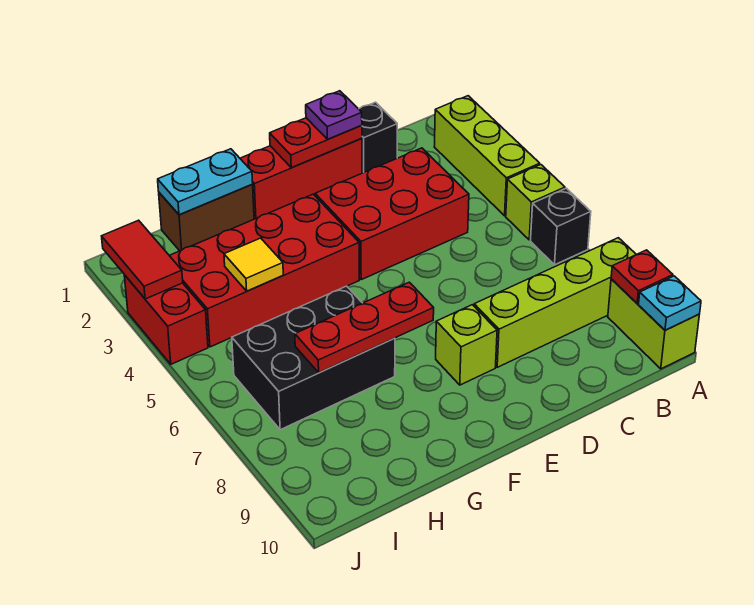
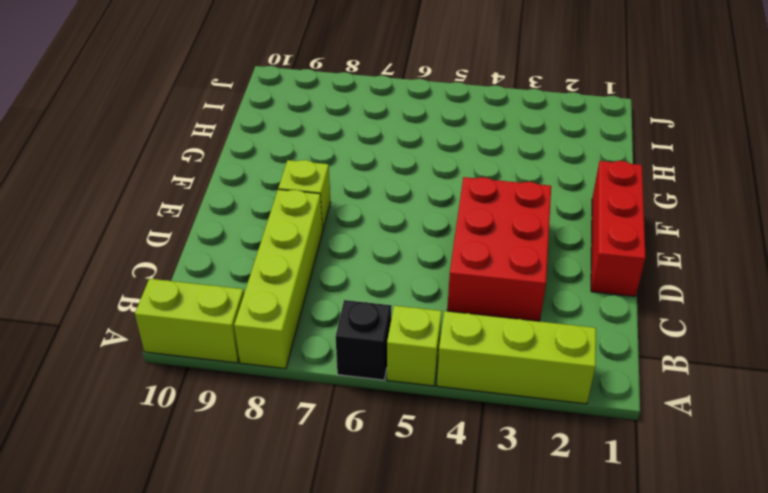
none -> black brick C1 level 1
none -> red brick F3:I4 level 1
none -> brown brick G1:H1 level 1

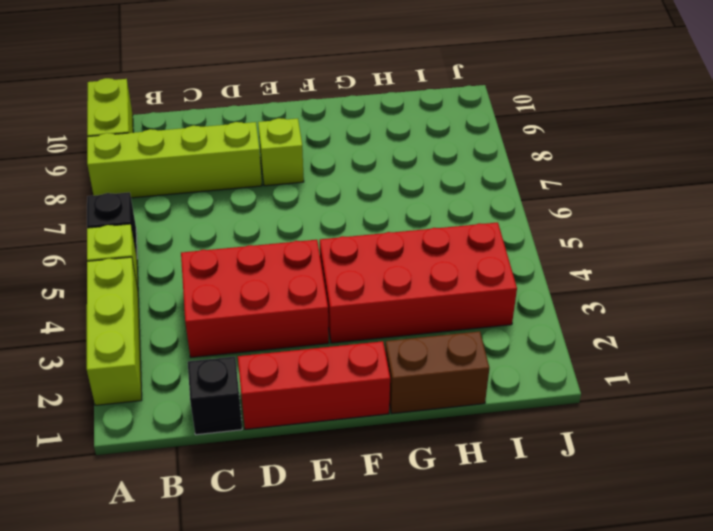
none -> black brick G6:I7 level 1
none -> red brick J3:J4 level 1
none -> red plate A9 level 2

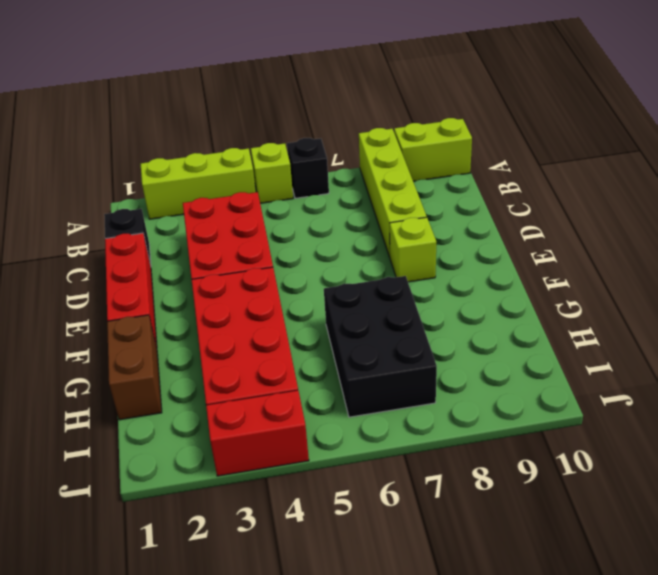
none -> red plate A9 level 2
none -> cyan plate A10 level 2
none -> red plate D1:E1 level 2

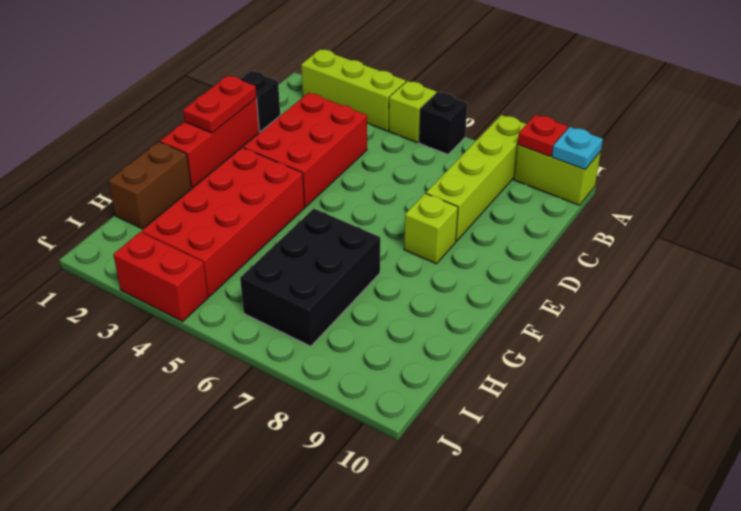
none -> red plate F7:H7 level 2
none -> cyan plate G1:H1 level 2
none -> yellow tile H4 level 2

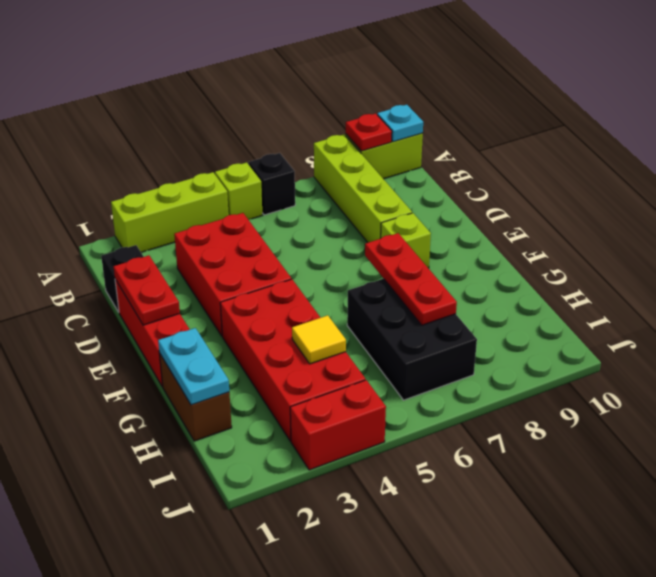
none -> red tile J2:J3 level 2
none -> purple plate D1 level 3

